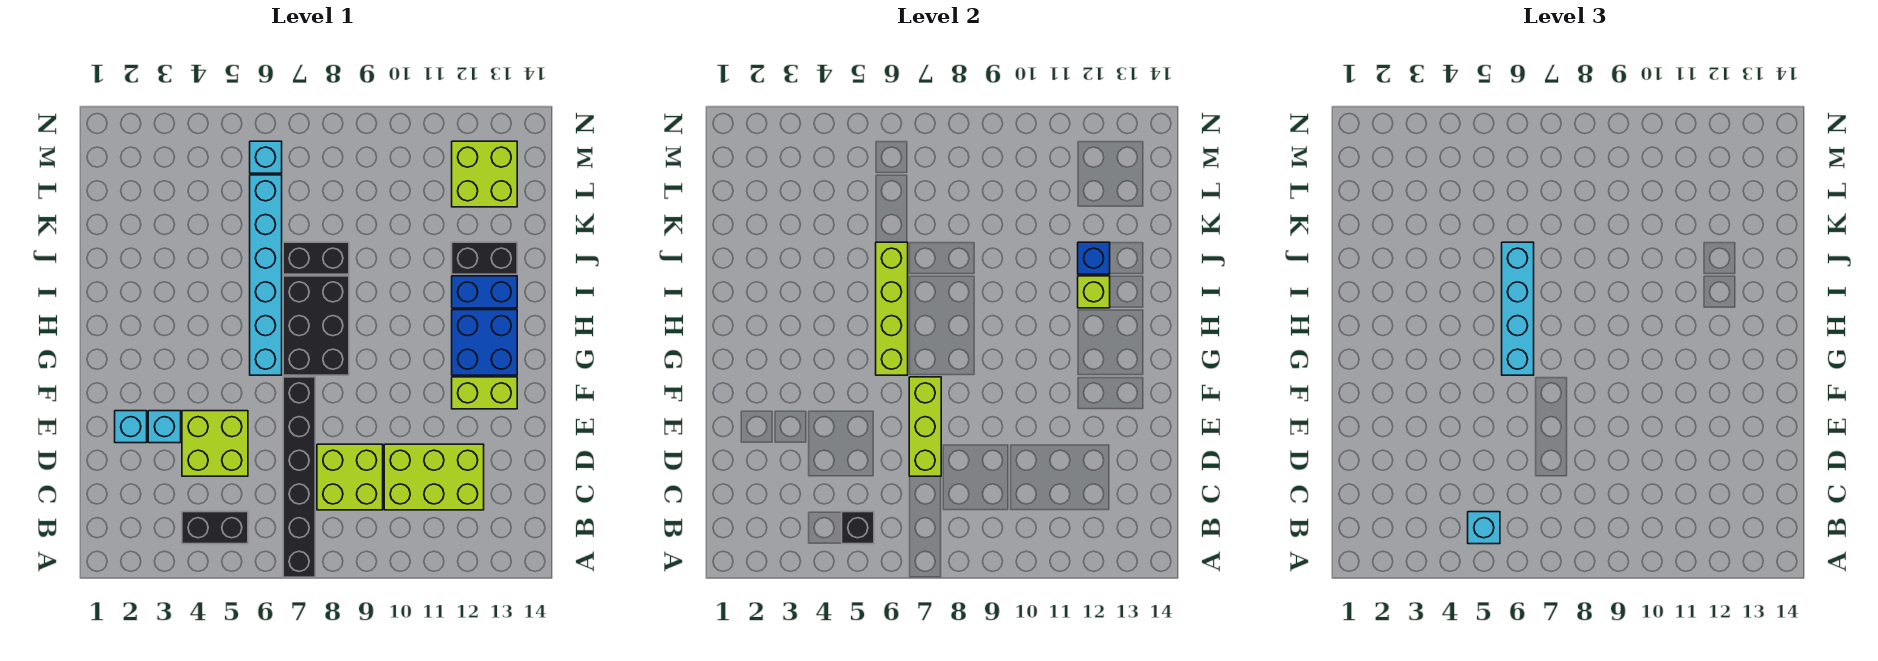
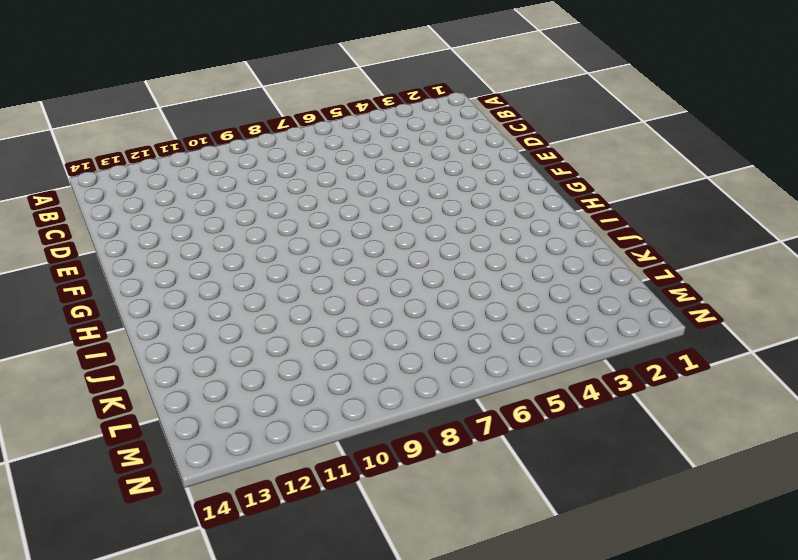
none -> black brick A7:F7 level 1
none -> black brick B4:B5 level 1
none -> lime brick C8:D9 level 1

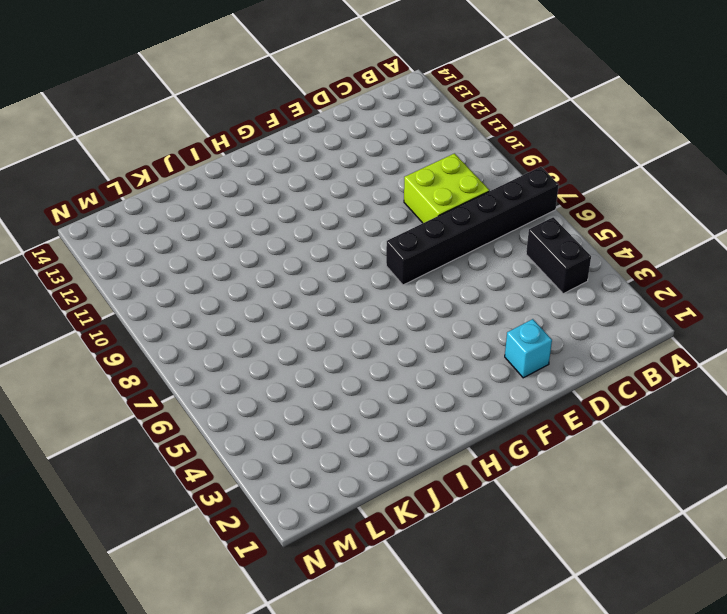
none -> lime brick C10:D12 level 1
none -> lime brick D4:E5 level 1
none -> cyan brick E3 level 1

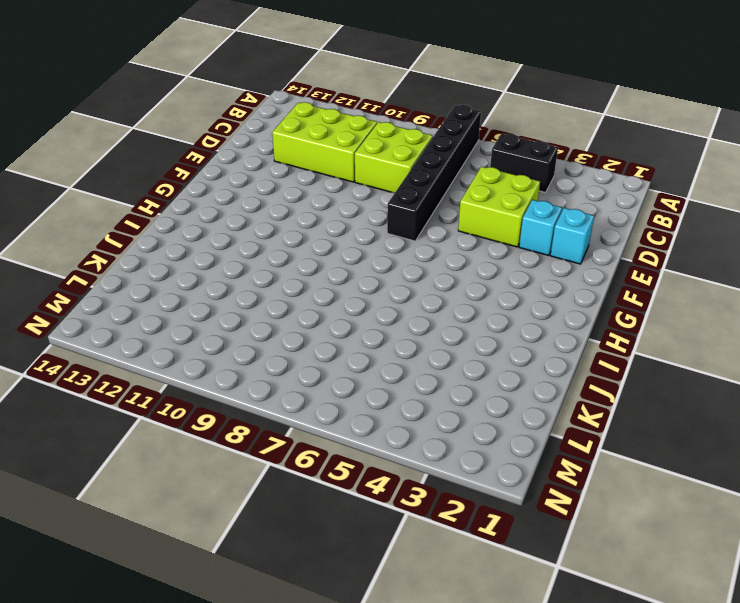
none -> lime brick F12:F13 level 1
none -> cyan brick G6:L6 level 1
none -> black brick G7:I8 level 1

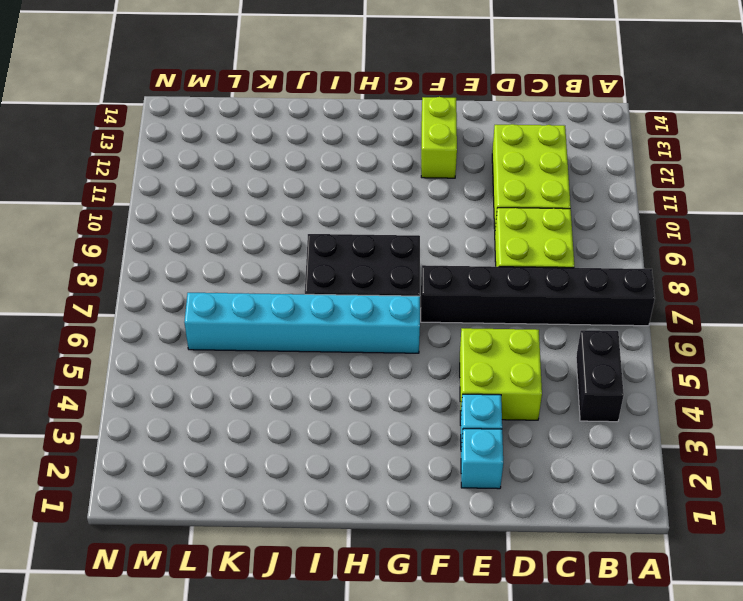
none -> blue brick G12:H13 level 1
none -> blue brick I12:I13 level 1
none -> black brick J7:J8 level 1

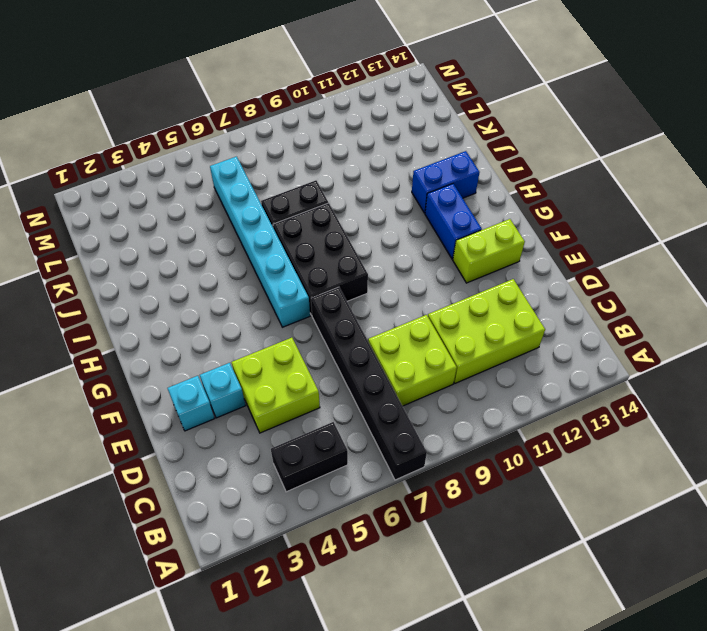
blue brick G12:H12 level 1 -> blue brick G12:H13 level 1
none -> black brick J12:J13 level 1
none -> lime brick L12:M13 level 1
none -> cyan brick M6 level 1

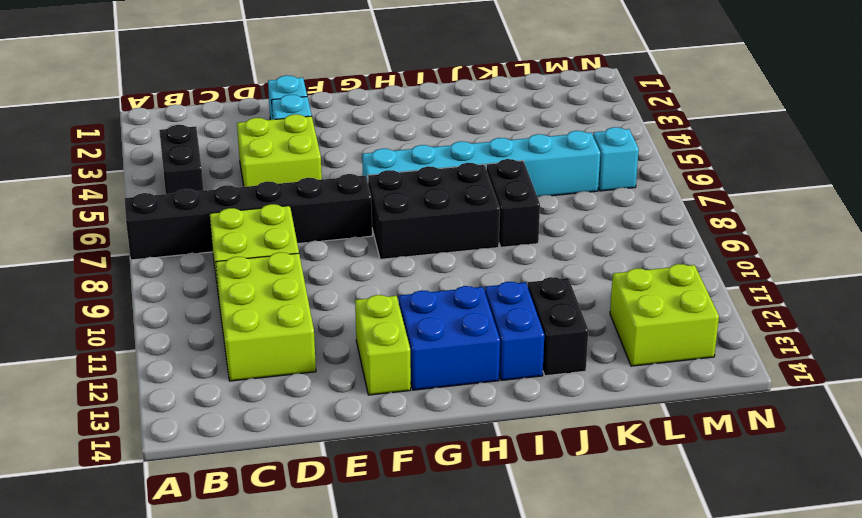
none -> black brick B5 level 2
none -> lime brick D7:F7 level 2
none -> lime brick G6:J6 level 2

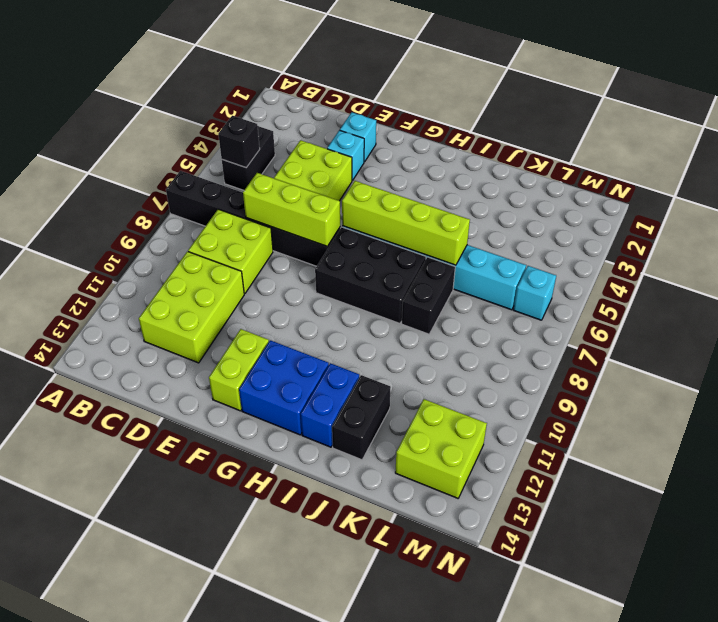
none -> lime brick I12 level 2
none -> blue brick J12 level 2
none -> cyan brick B5 level 3

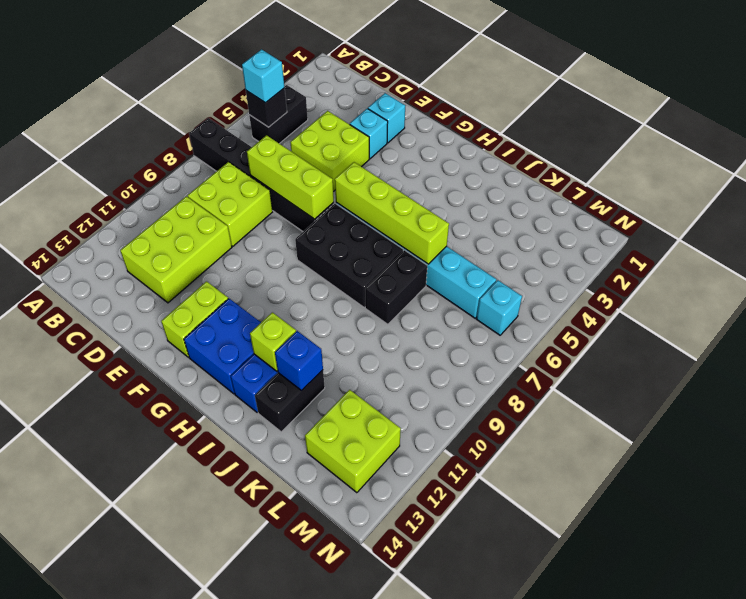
none -> cyan brick G6:J6 level 3

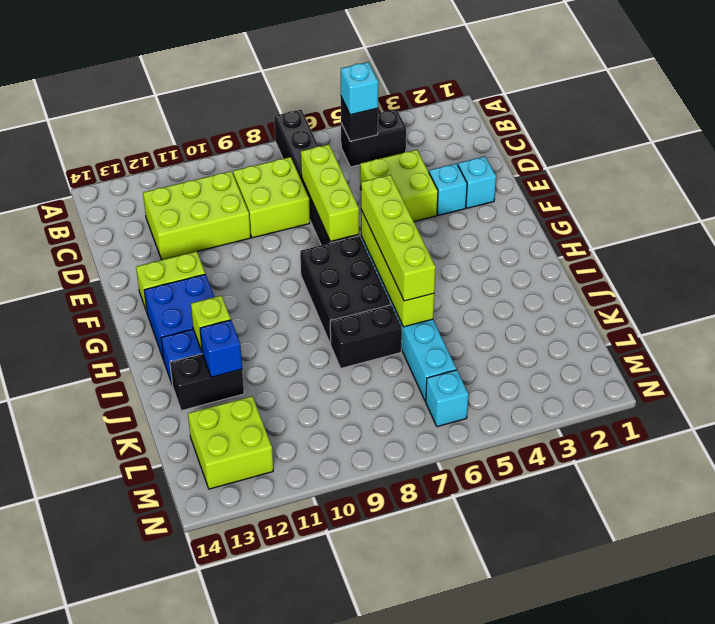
lime brick G6:J6 level 3 -> cyan brick G6:J6 level 3

